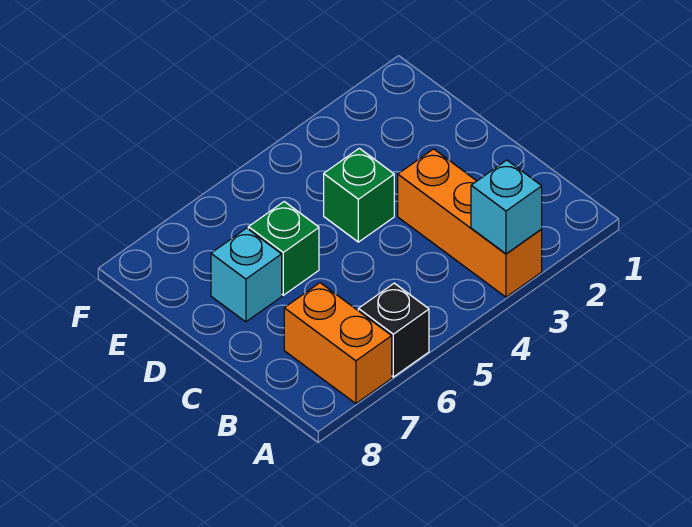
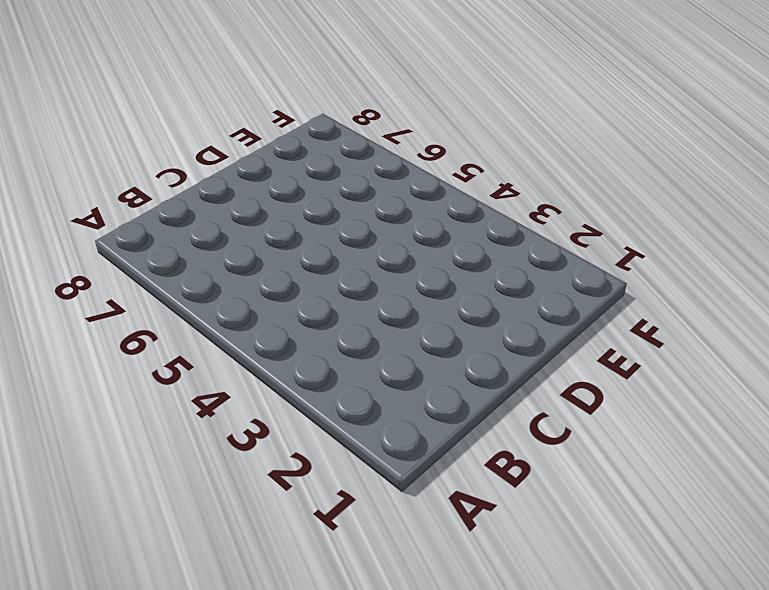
none -> orange brick A3:C3 level 1
none -> black brick A6 level 1

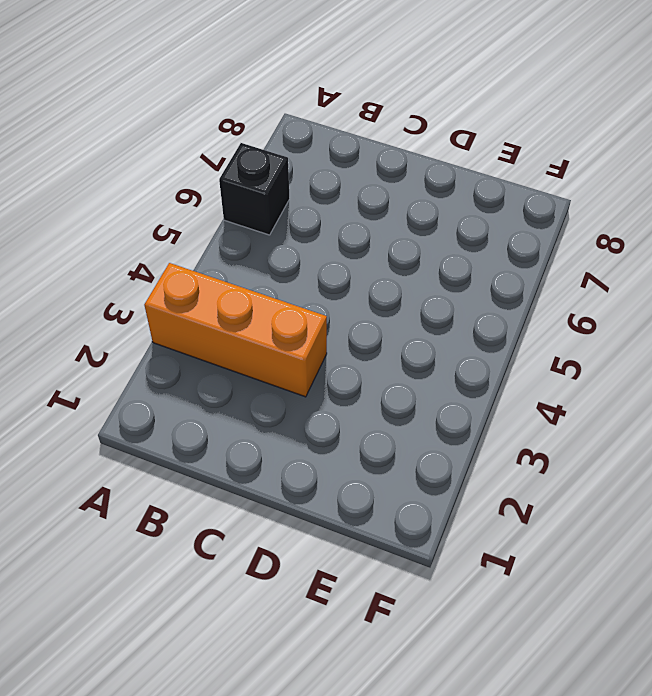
none -> orange brick A7:B7 level 1
none -> green brick D4 level 1

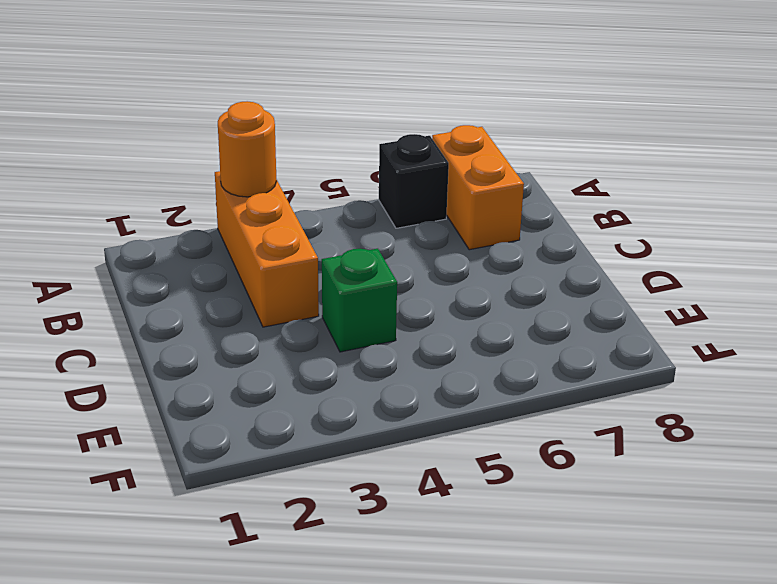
orange round brick A3 level 2 -> cyan brick A3 level 2
none -> green brick D6 level 1
none -> cyan brick D7 level 1

